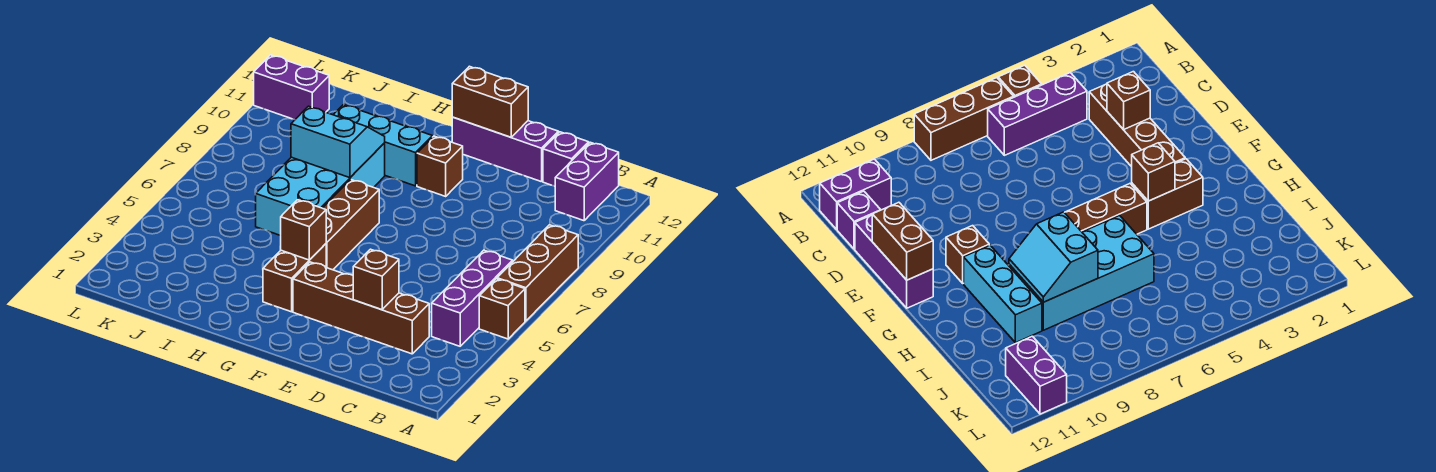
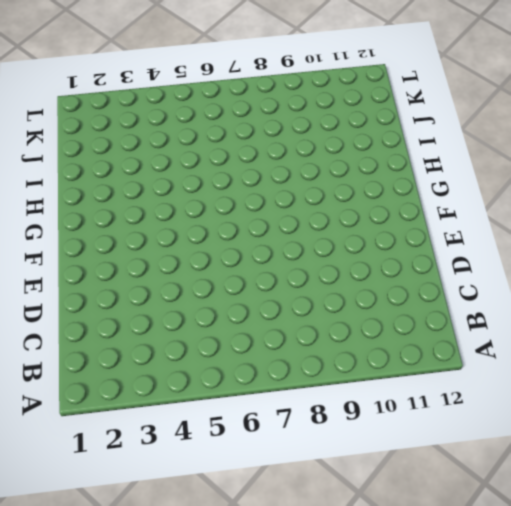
none -> brown brick A5 level 1
none -> brown brick A6:A8 level 1
none -> purple brick B4:B6 level 1

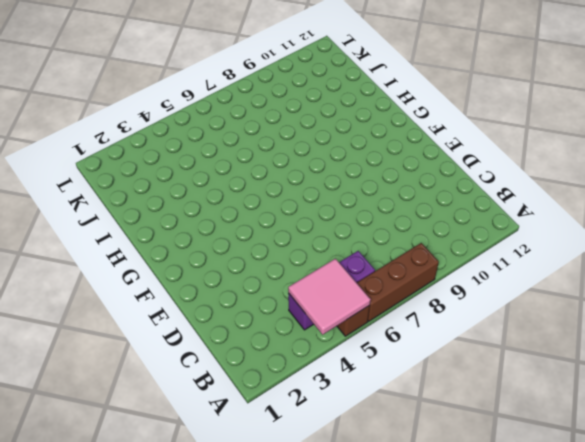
pink tile A4:B5 level 2 -> none
none -> purple brick B11:B12 level 1
none -> brown brick C3:F3 level 1
none -> purple brick C12 level 1

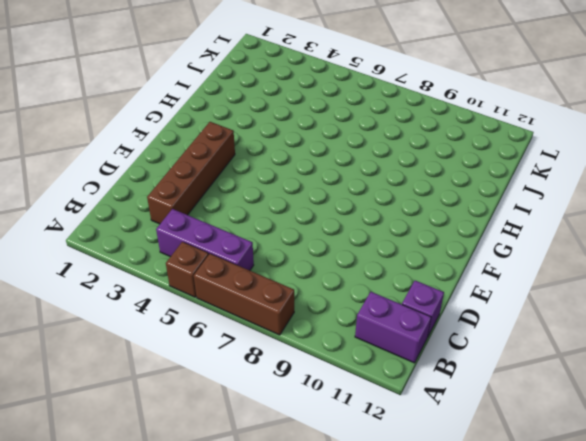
none -> purple brick D12:F12 level 1
none -> brown brick F10 level 1
none -> brown brick G3:G4 level 1

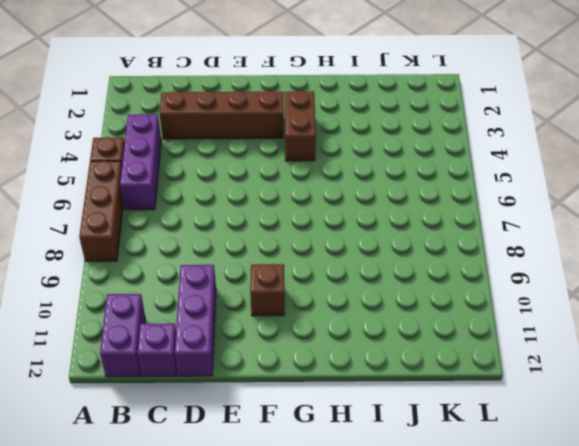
purple brick D10:D12 level 1 -> purple brick D12:F12 level 1
none -> brown brick G5:G7 level 1
none -> cyan brick G10:I10 level 1
none -> cyan brick H6:I9 level 1

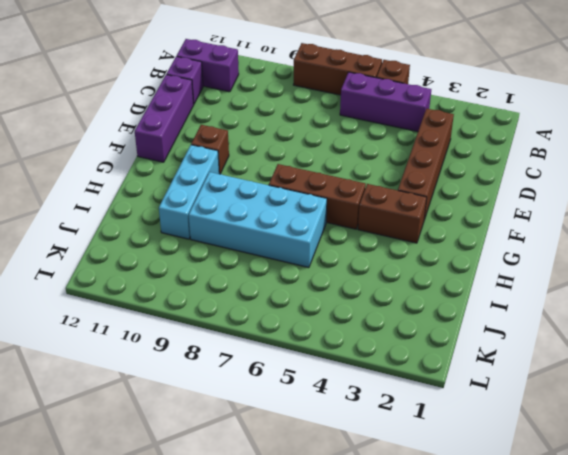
none -> purple brick K11:L11 level 1
none -> brown brick D3 level 2
none -> brown brick E12:F12 level 2

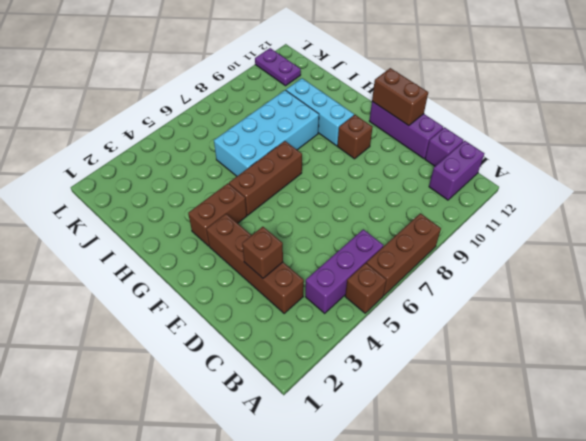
purple plate K11:L11 level 1 -> purple brick K11:L11 level 1
none -> brown brick G4 level 2
none -> cyan slope H8:I9 level 2 top 8

